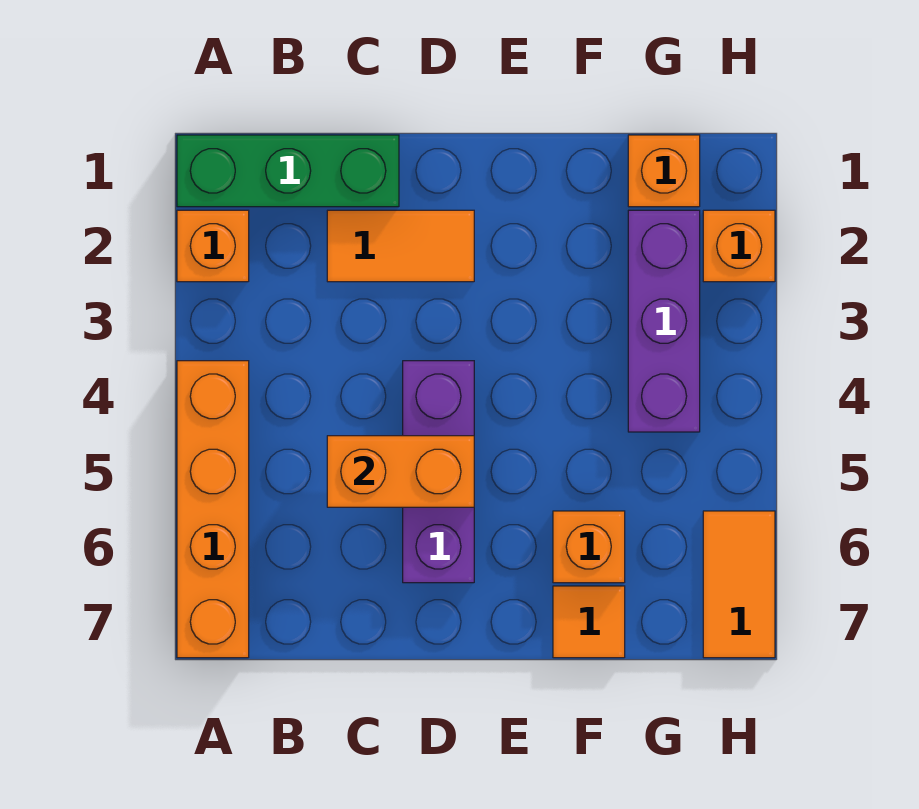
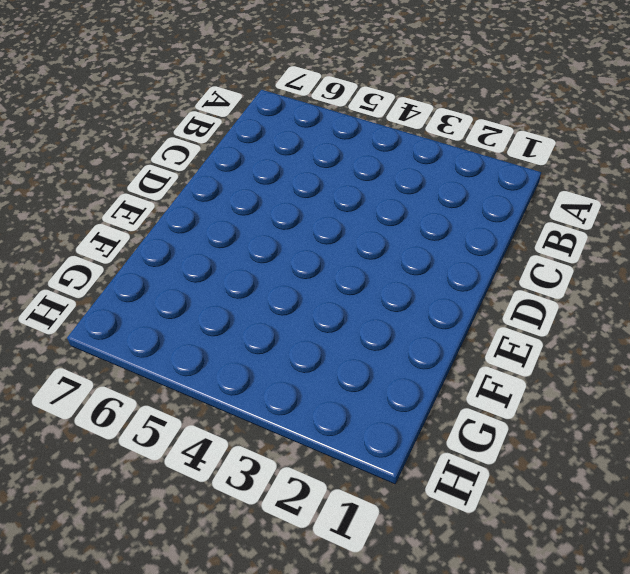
none -> green brick A1:C1 level 1
none -> orange brick A2 level 1
none -> orange brick A4:A7 level 1

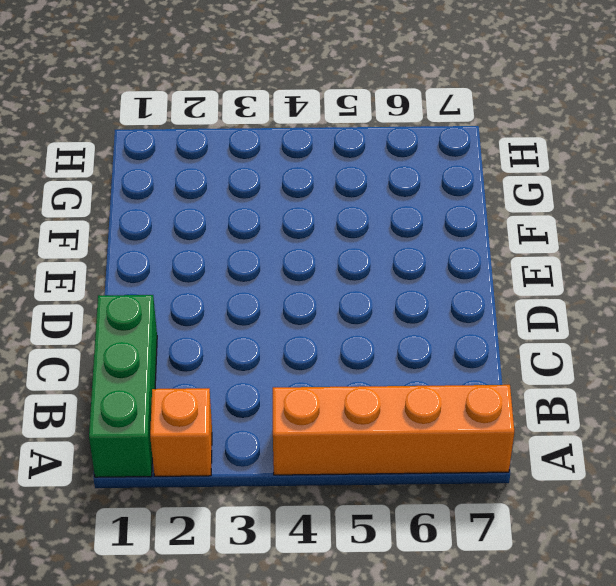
none -> orange tile C2:D2 level 1
none -> purple brick D4:D6 level 1
none -> orange brick F6 level 1

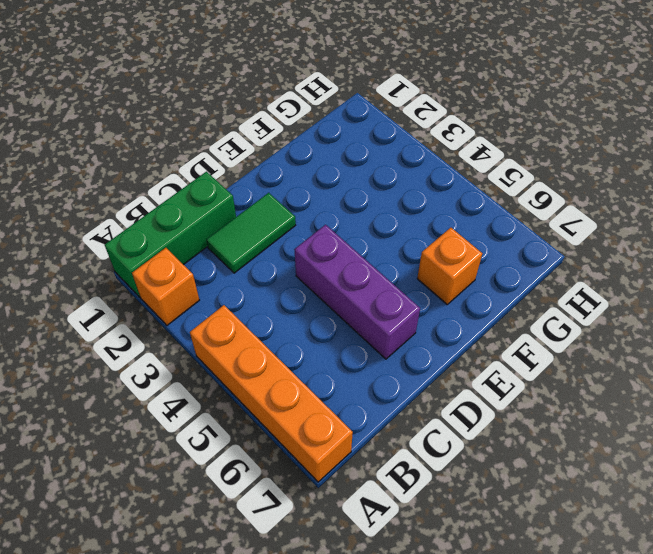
green tile C2:D2 level 1 -> orange tile C2:D2 level 1
none -> orange tile F7 level 1
none -> orange brick G1 level 1
none -> purple brick G2:G4 level 1

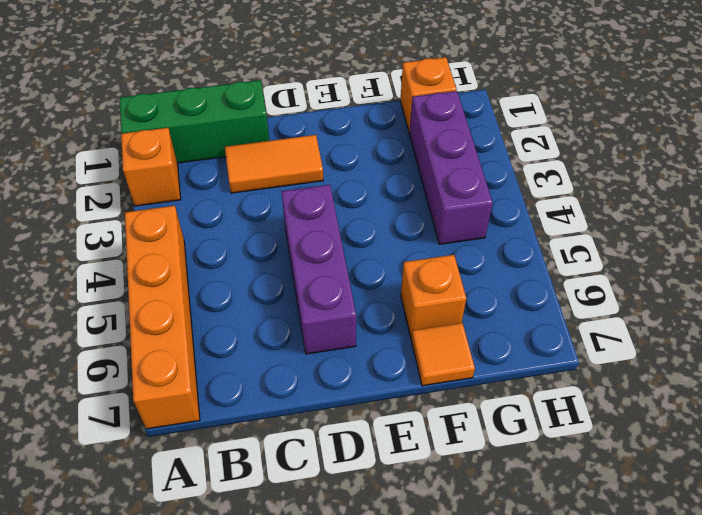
none -> orange brick H2 level 1
none -> orange tile H6:H7 level 1
none -> orange brick C5:D5 level 2

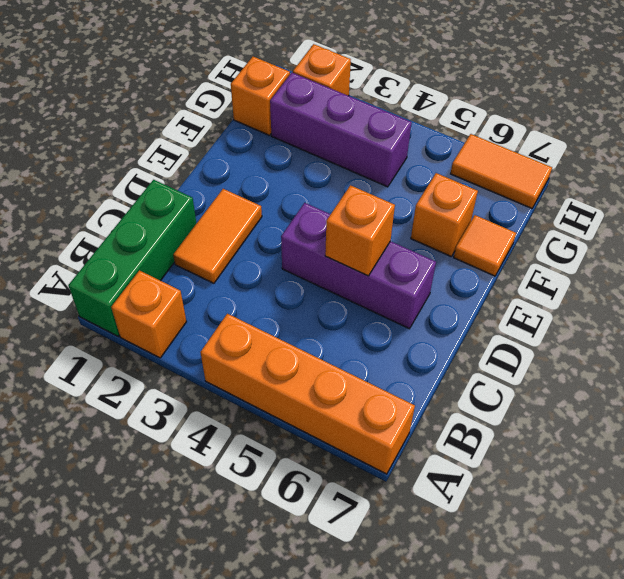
orange brick D5 level 2 -> orange brick C5:D5 level 2

